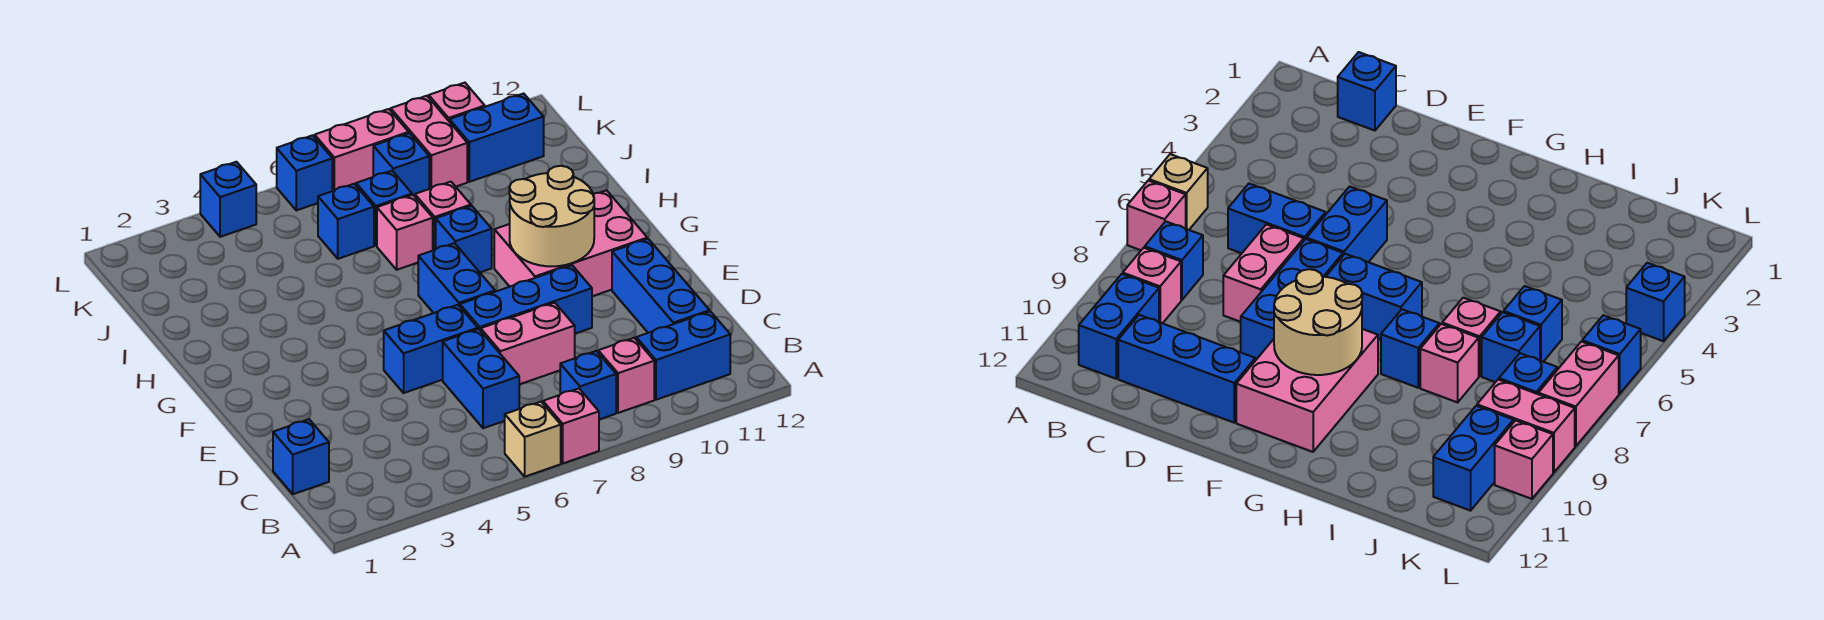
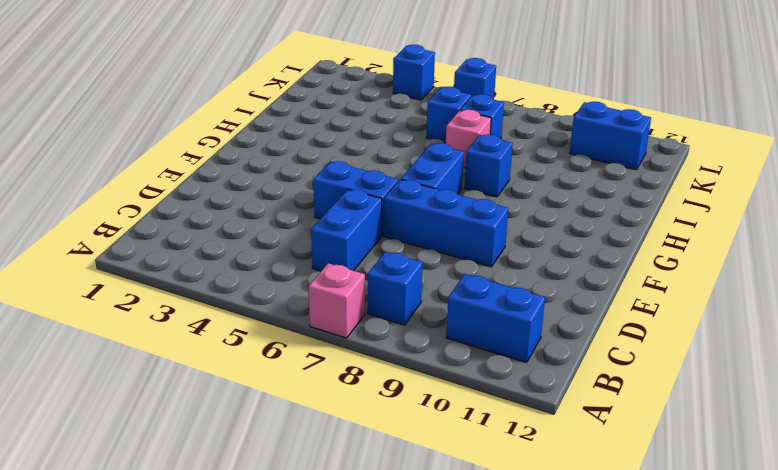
none -> tan brick A6 level 1
none -> pink brick B9 level 1
none -> blue brick C1 level 1

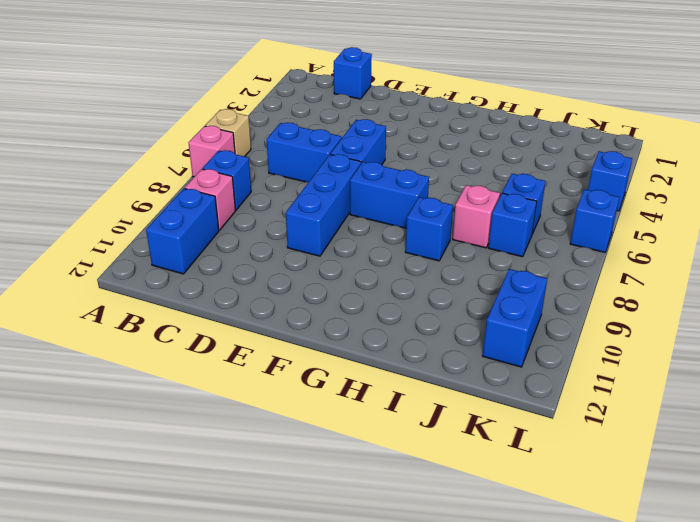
none -> blue brick C11:E11 level 1
none -> pink brick D7:D8 level 1
none -> pink brick F9:G11 level 1

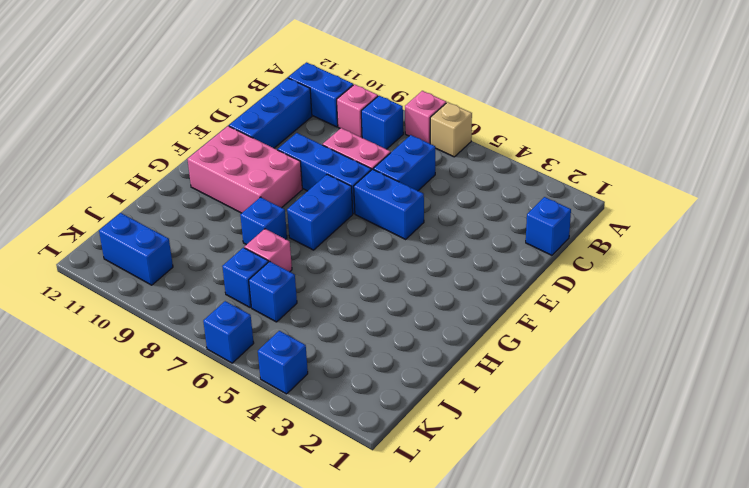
none -> pink brick I8 level 1
none -> blue brick K8 level 1
none -> pink brick K9:L9 level 1

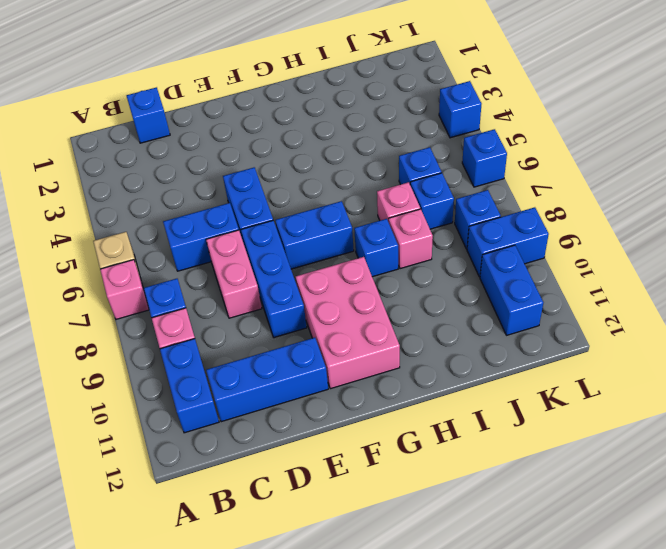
blue brick K9:L9 level 1 -> pink brick K9:L9 level 1
none -> pink brick L7:L8 level 1
none -> pink brick L10 level 1
none -> tan round brick F9:G10 level 2

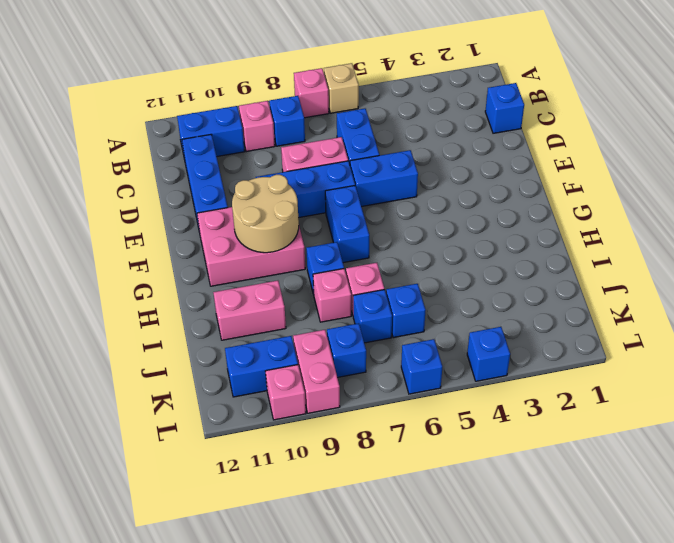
pink brick I10:I11 level 1 -> pink brick L7:L8 level 1

